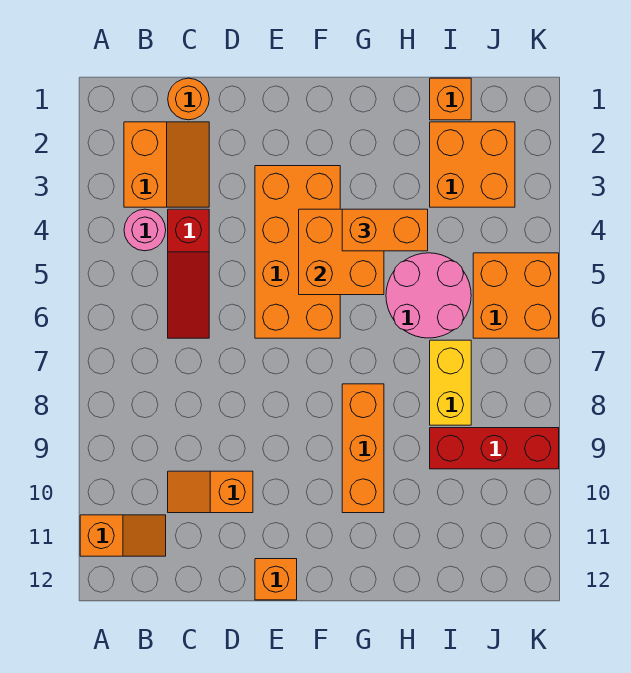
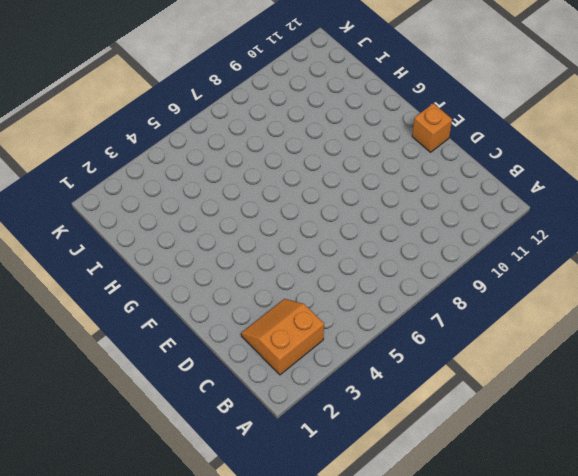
none -> orange slope A11:B11 level 1 top A
none -> pink round brick B4 level 1
none -> orange round brick C1 level 1

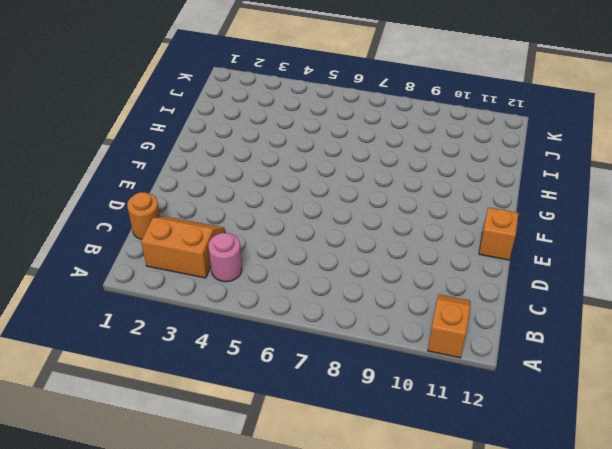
none -> red slope C4:C6 level 1 top 4
none -> orange slope C10:D10 level 1 top D
none -> orange brick E3:F6 level 1

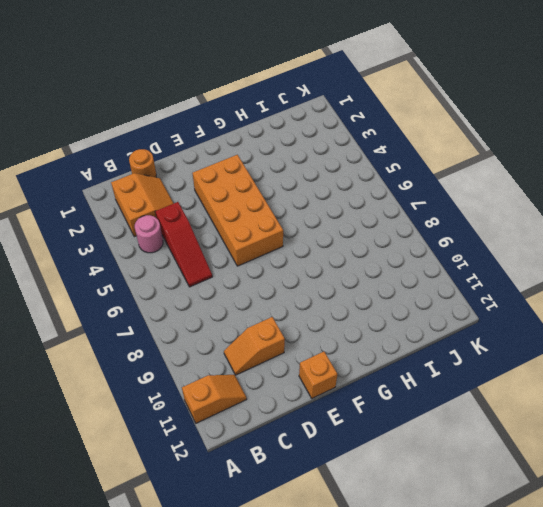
none -> orange brick G8:G10 level 1
none -> pink round brick H5:I6 level 1
none -> orange brick I1 level 1

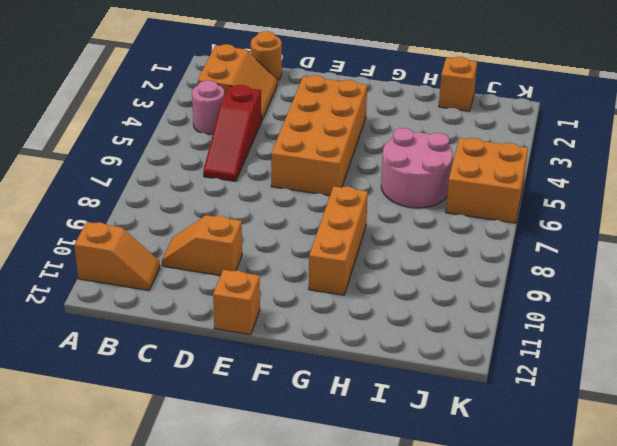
none -> orange brick I2:J3 level 1
none -> yellow brick I7:I8 level 1
none -> red brick I9:K9 level 1

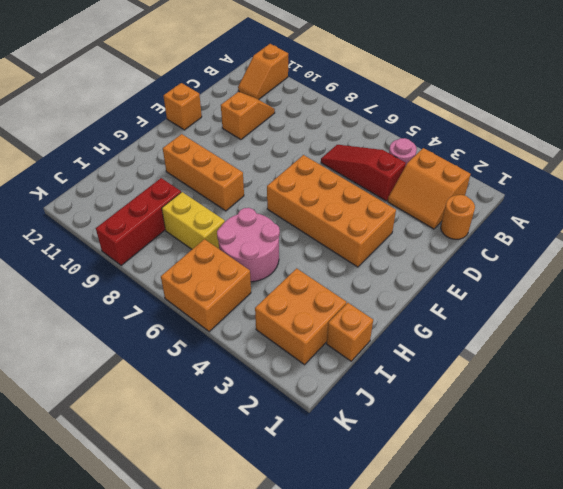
none -> orange brick F4:G5 level 2
none -> orange brick G4:H4 level 3

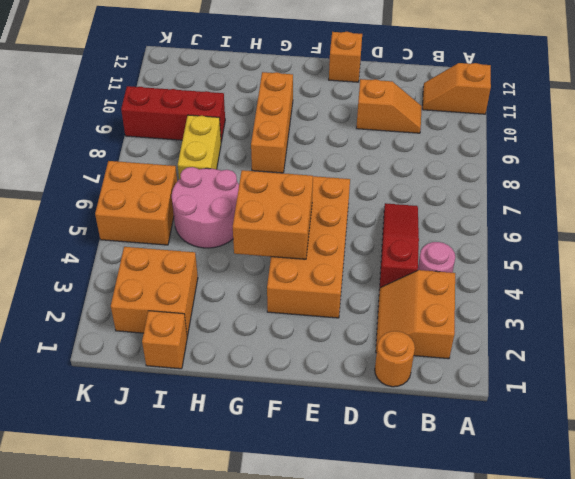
none -> orange brick G4:H4 level 3

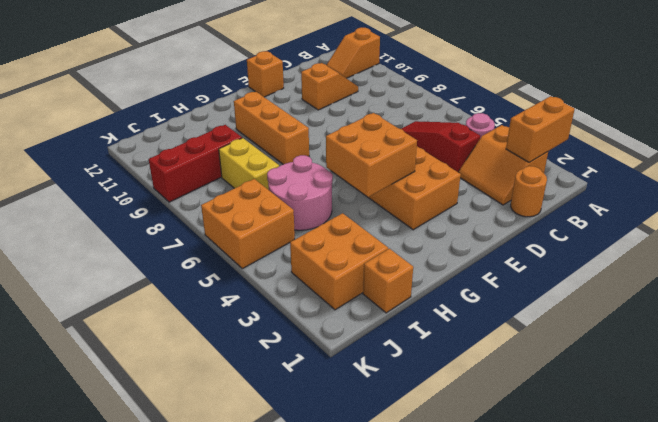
orange brick A2:B2 level 2 -> orange brick G4:H4 level 3

